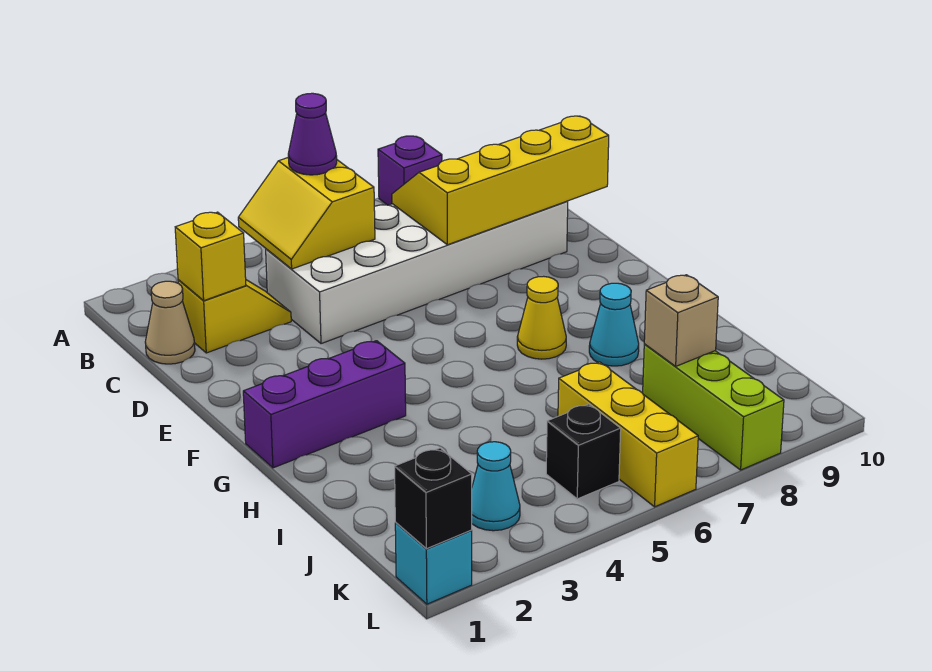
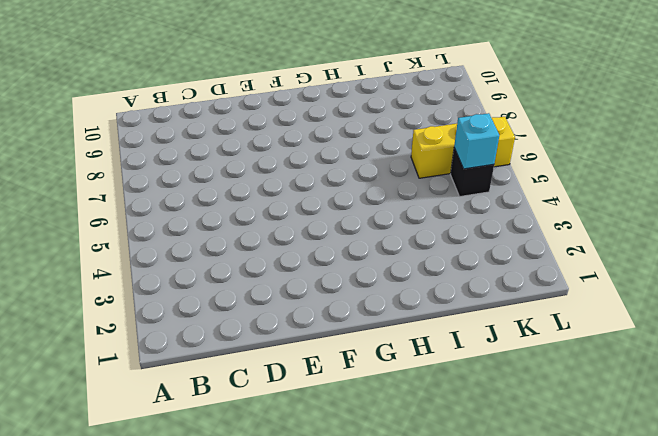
cyan brick K5 level 2 -> cyan brick L1 level 1
none -> purple brick A8 level 1
none -> tan cone C1 level 1
none -> yellow slope C2:C3 level 1 top 2

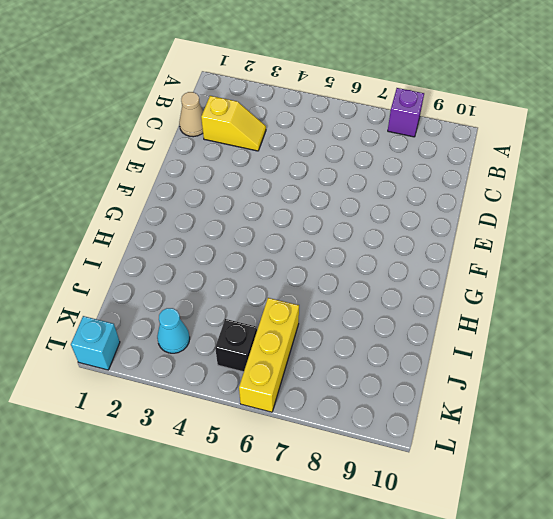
none -> white brick C4:D9 level 1
none -> purple brick G1:G3 level 1
none -> yellow cone G7 level 1

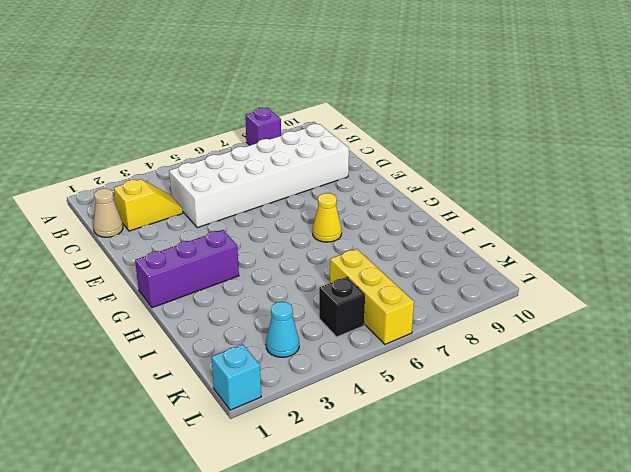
none -> cyan cone H8 level 1
none -> lime brick J8:L8 level 1
none -> yellow slope B4:C5 level 2 top 5

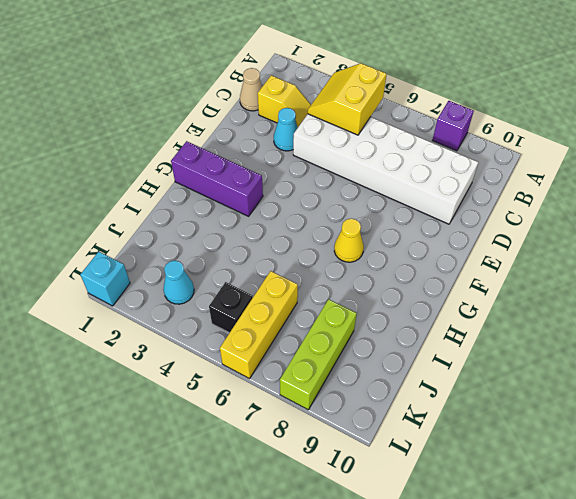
cyan cone D3 level 1 -> cyan cone H8 level 1
none -> yellow brick C2 level 2
none -> yellow slope C7:D10 level 2 top D
none -> tan brick J8 level 2

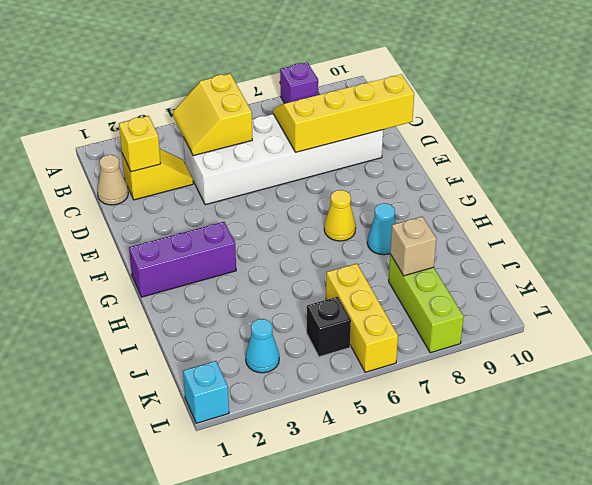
none -> black brick L1 level 2
none -> purple cone B5 level 3

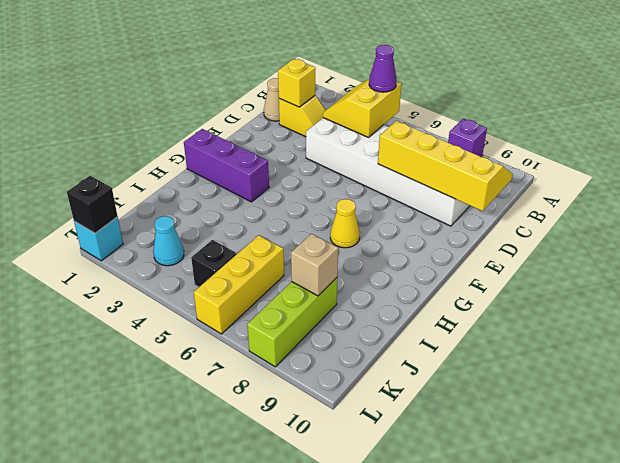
none -> cyan cone H8 level 1

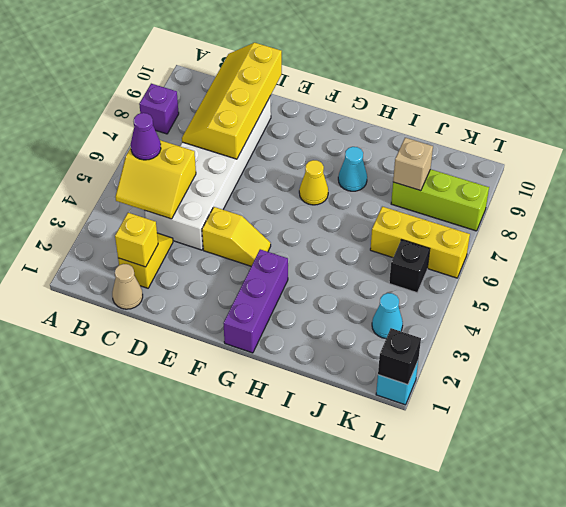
yellow slope E4:F4 level 1 top E -> none

